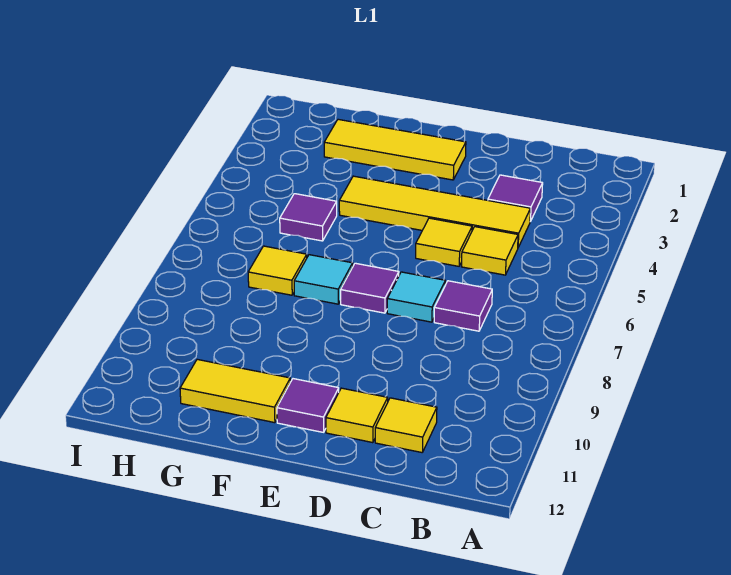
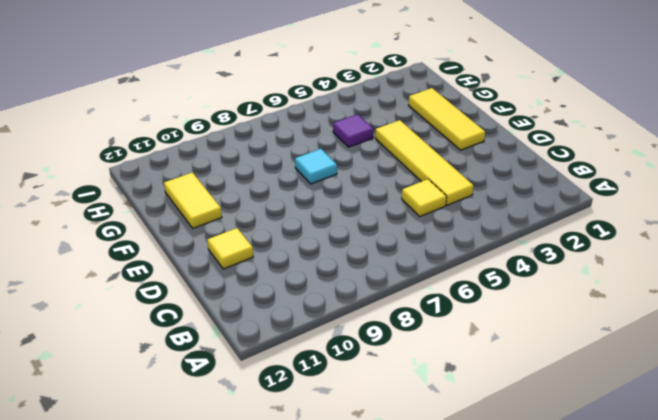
none -> purple tile C3 level 1
none -> purple tile C7 level 1
none -> yellow tile C11 level 1

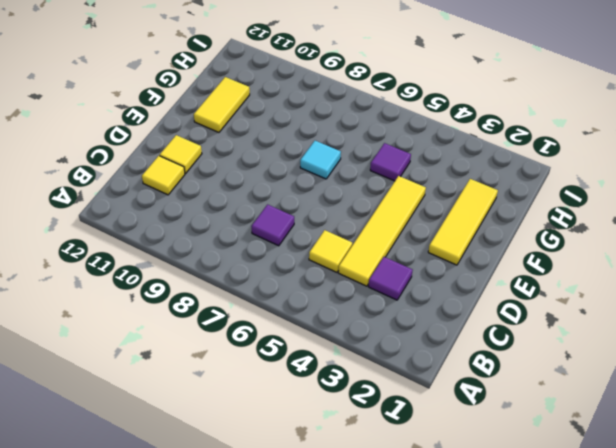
none -> yellow tile D5 level 1
none -> cyan tile D7 level 1
none -> purple tile E7 level 1

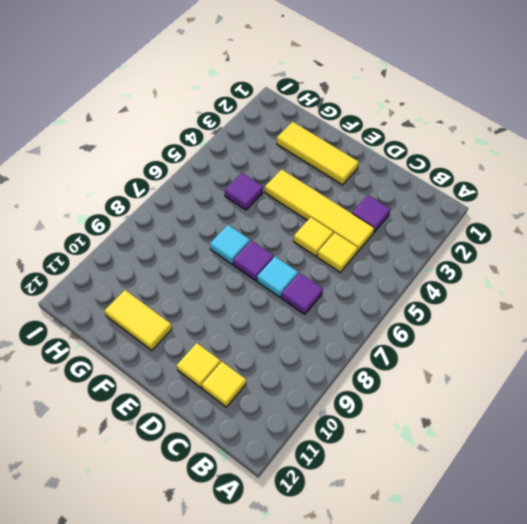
none -> purple tile E11 level 1
none -> yellow tile G7 level 1

